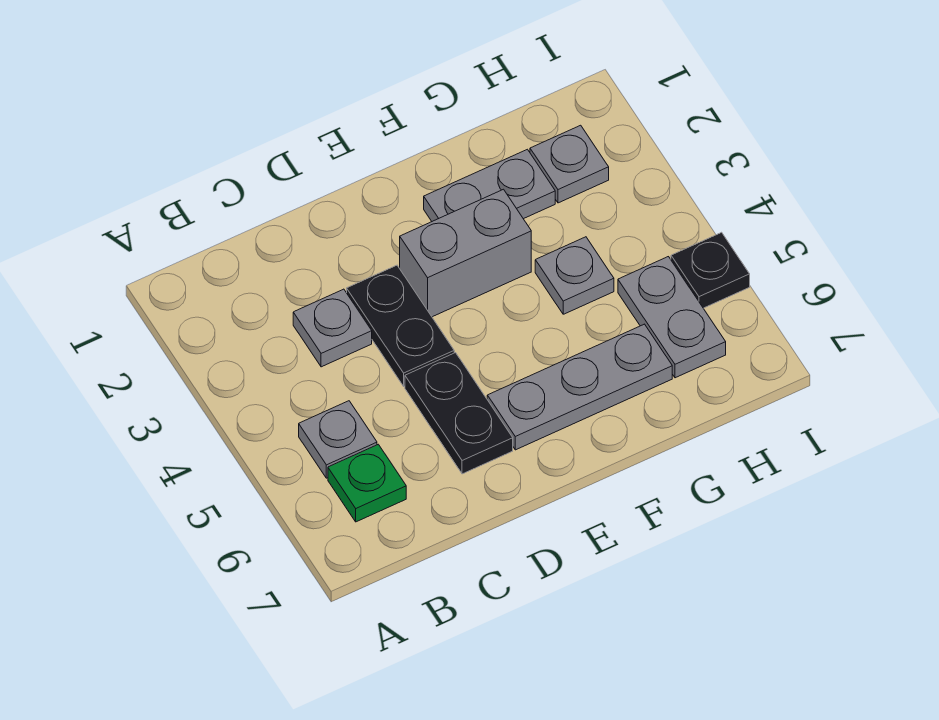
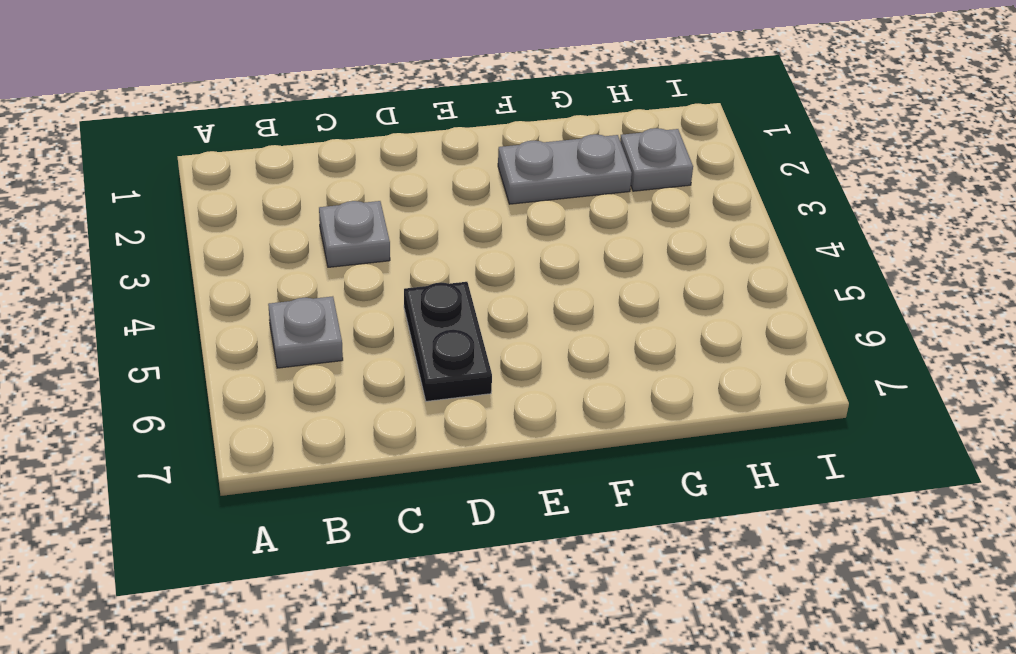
none -> green plate B6 level 1
none -> black plate D3:D4 level 1
none -> grey brick E3:F3 level 1

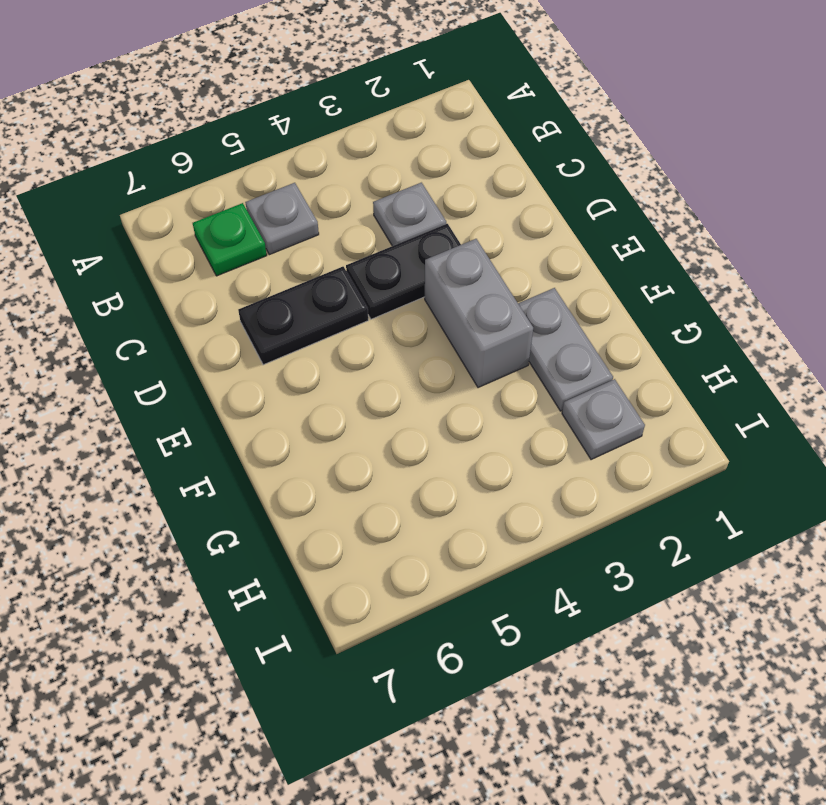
none -> grey plate E6:G6 level 1
none -> grey plate G4 level 1
none -> grey plate H5:H6 level 1

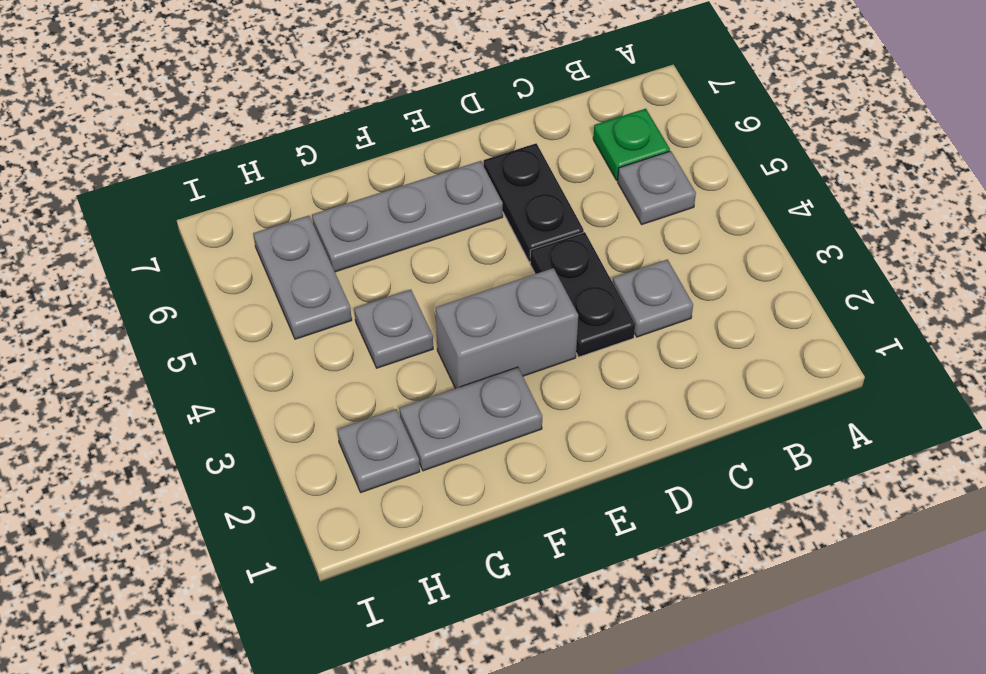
none -> black plate I5 level 1

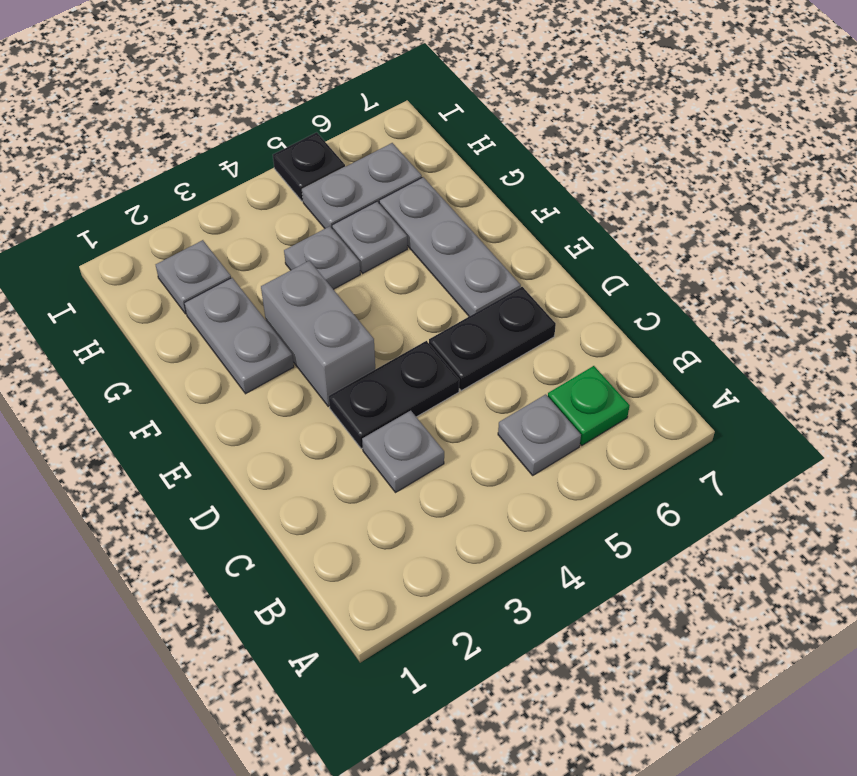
grey plate G5 level 1 -> none

